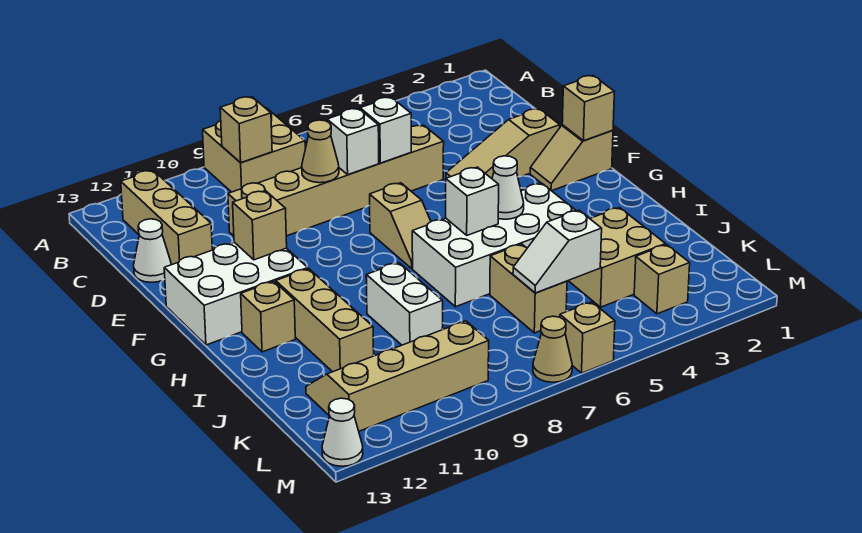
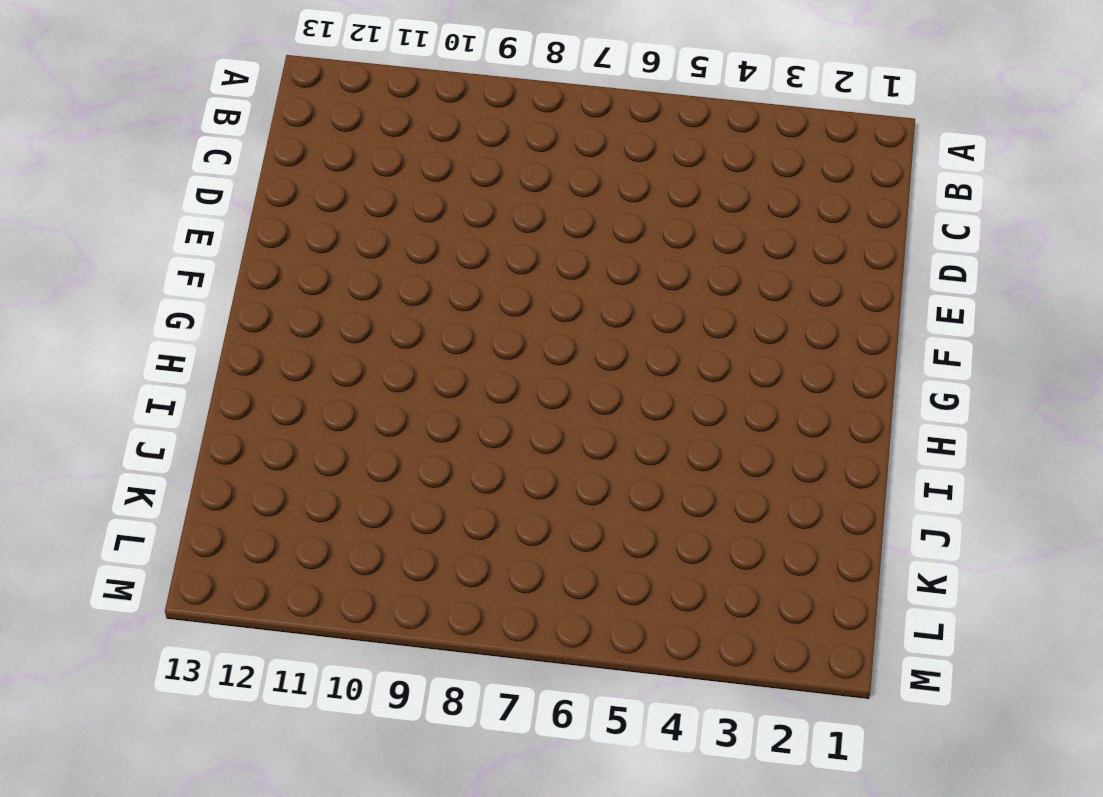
none -> tan brick A8:B9 level 1
none -> tan brick B12:D12 level 1
none -> tan brick D5:D10 level 1

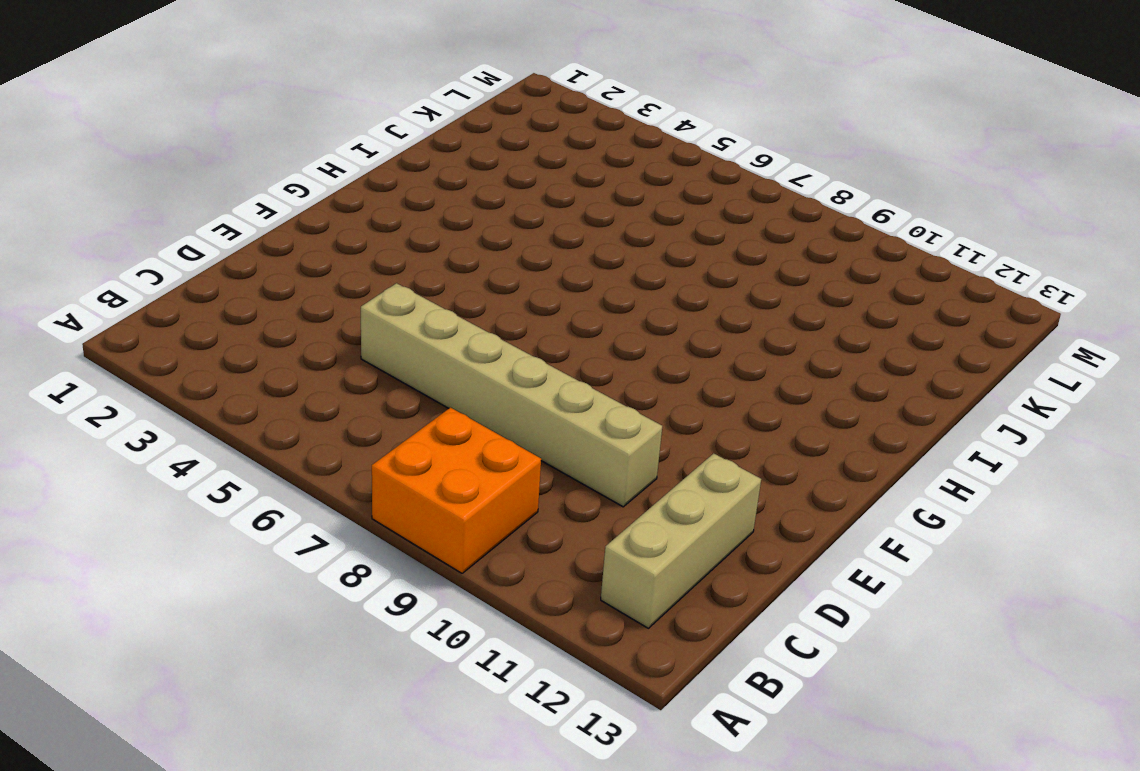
orange brick A8:B9 level 1 -> tan brick A8:B9 level 1
none -> white cone D13 level 1
none -> tan slope E2:E4 level 1 top 2
none -> tan slope F1:F2 level 1 top 1

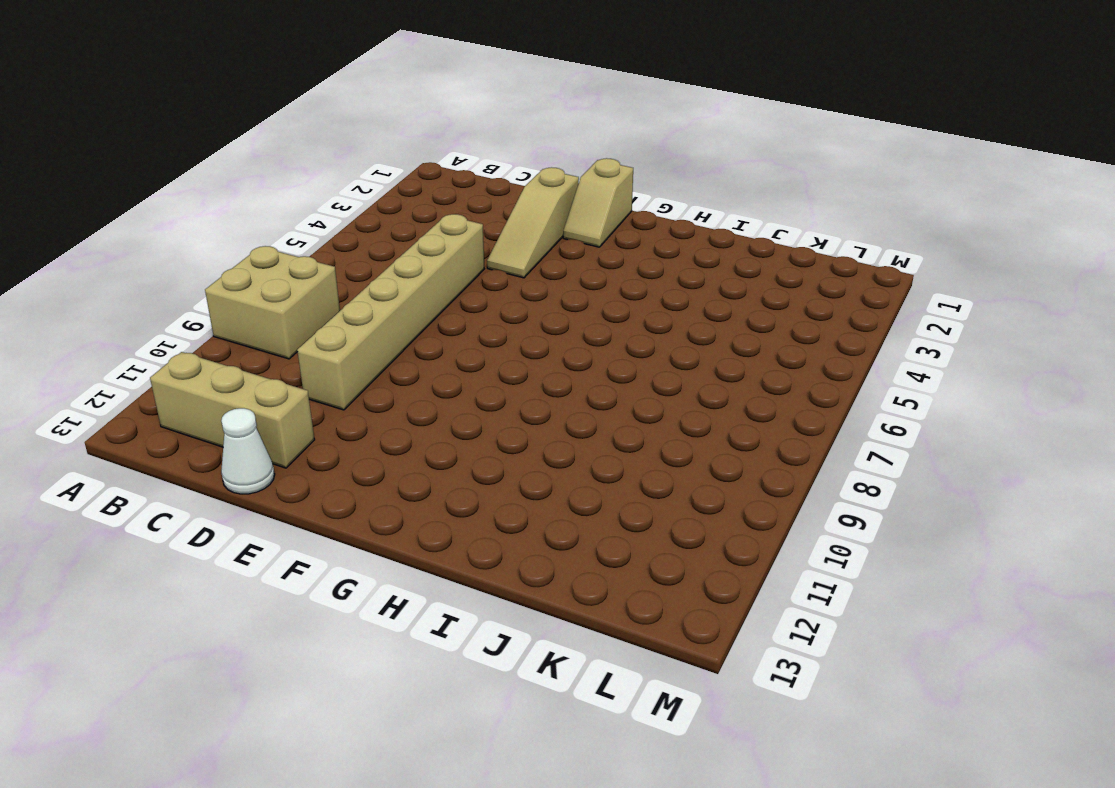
none -> tan slope F7:G7 level 1 top F
none -> white brick F11:G13 level 1
none -> white brick H4:I7 level 1

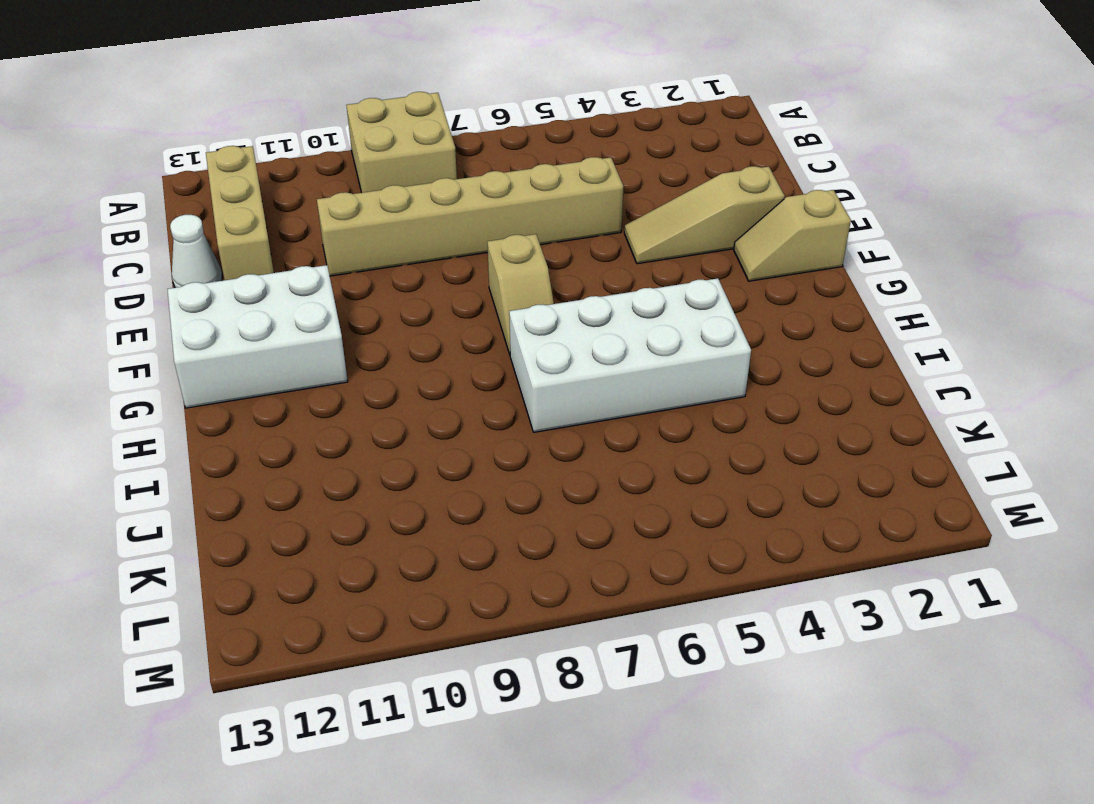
none -> tan brick H11:J11 level 1
none -> tan brick H12 level 1
none -> white brick I9:J9 level 1

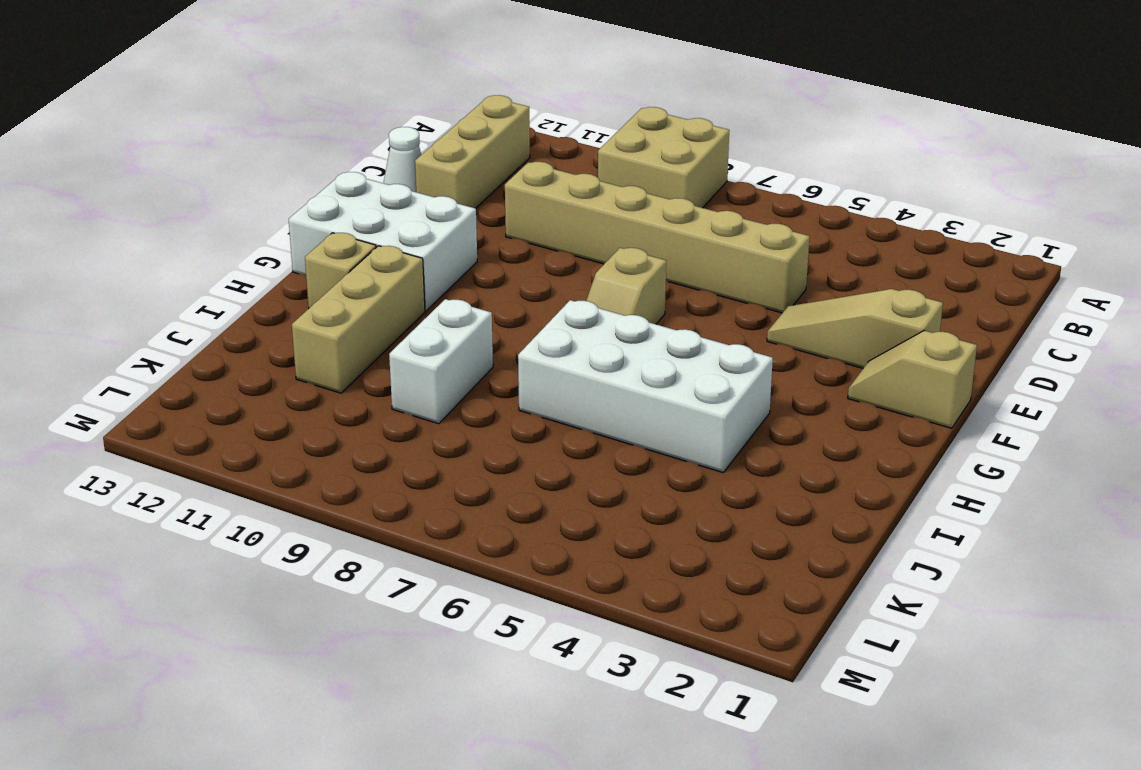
none -> tan brick J3:K4 level 1
none -> tan brick J6:K6 level 1
none -> tan slope K9:L12 level 1 top L

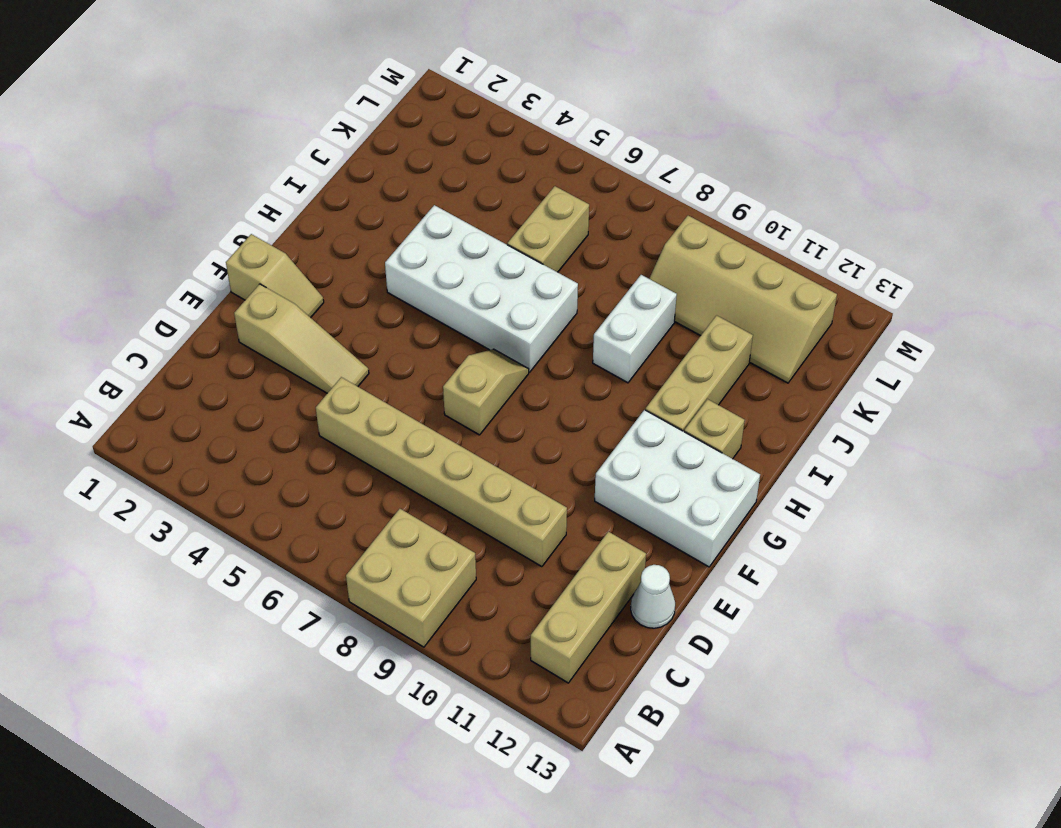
none -> tan brick J3:K4 level 1
none -> tan brick L3 level 1
none -> tan brick M6 level 1

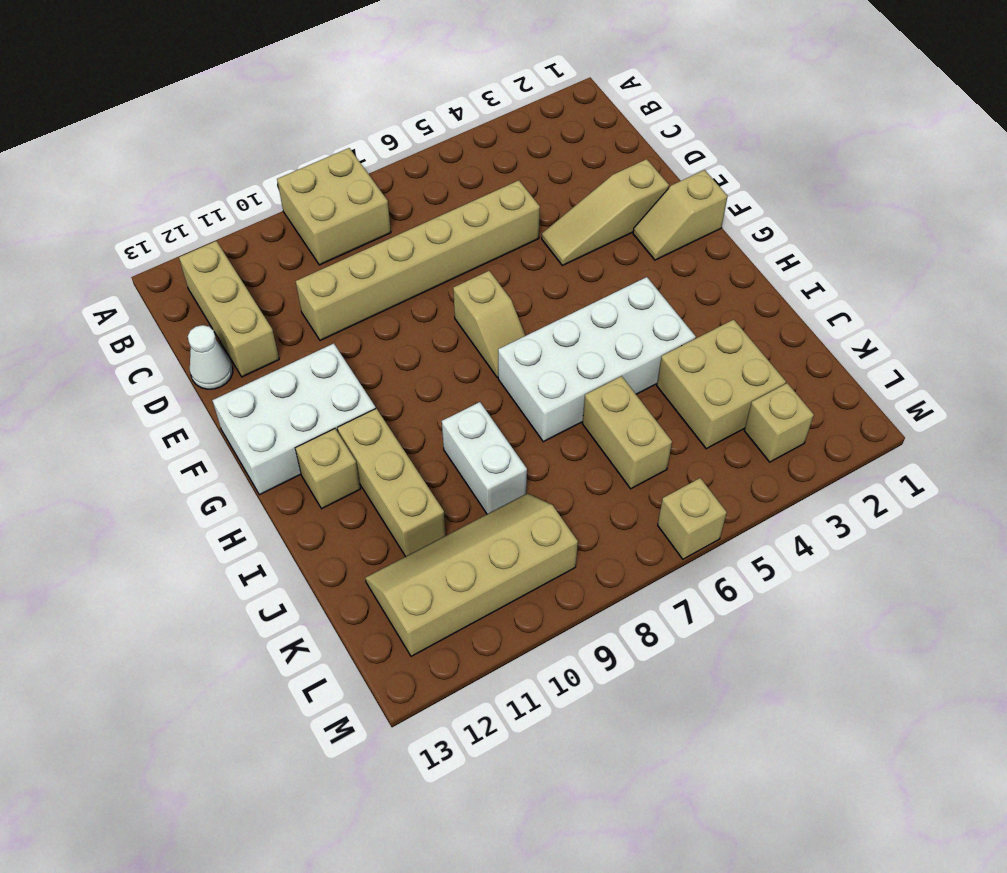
none -> tan cone M7 level 1
none -> white cone M13 level 1
none -> tan brick B9 level 2

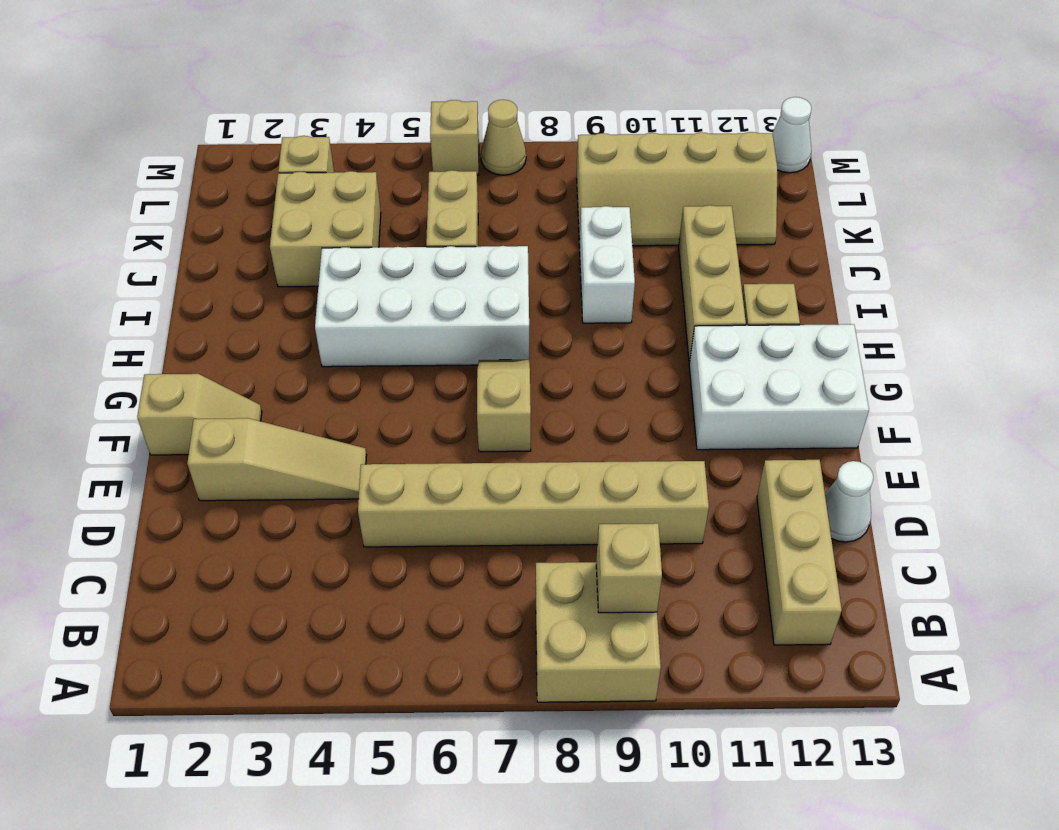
none -> white brick D6 level 2
none -> white brick D7 level 2
none -> tan cone D8 level 2

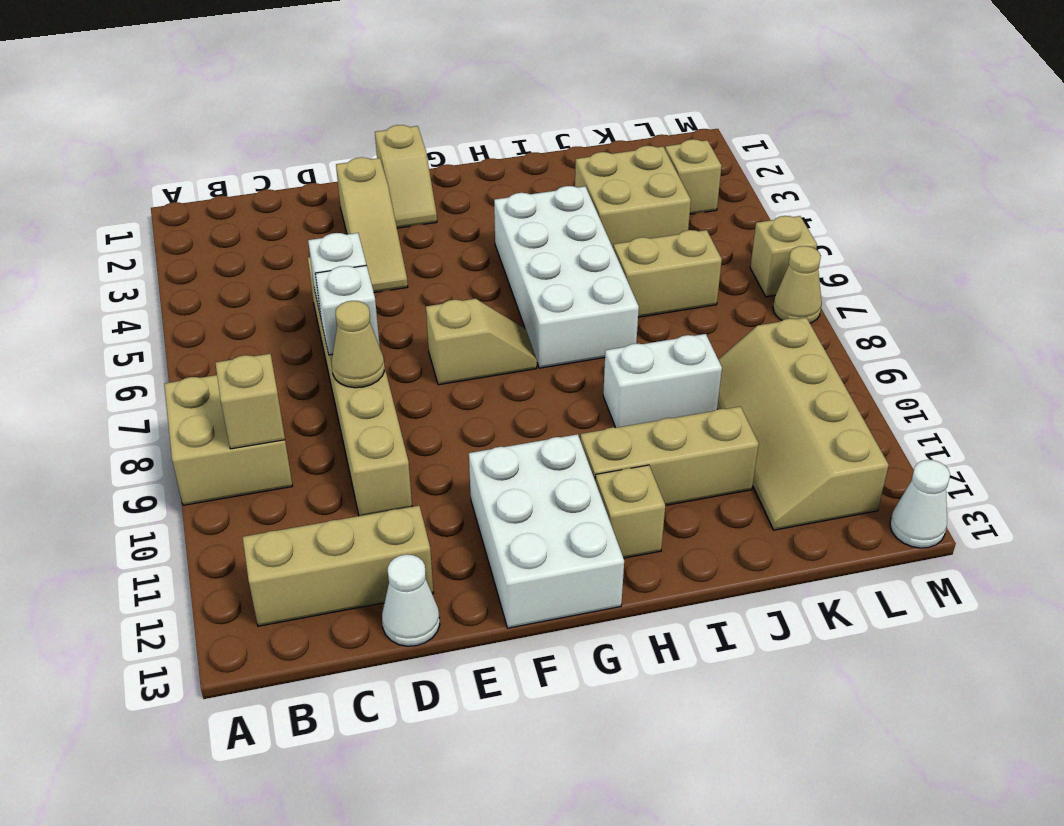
none -> tan brick F1 level 2
none -> tan brick F11 level 2
none -> white cone H5 level 2

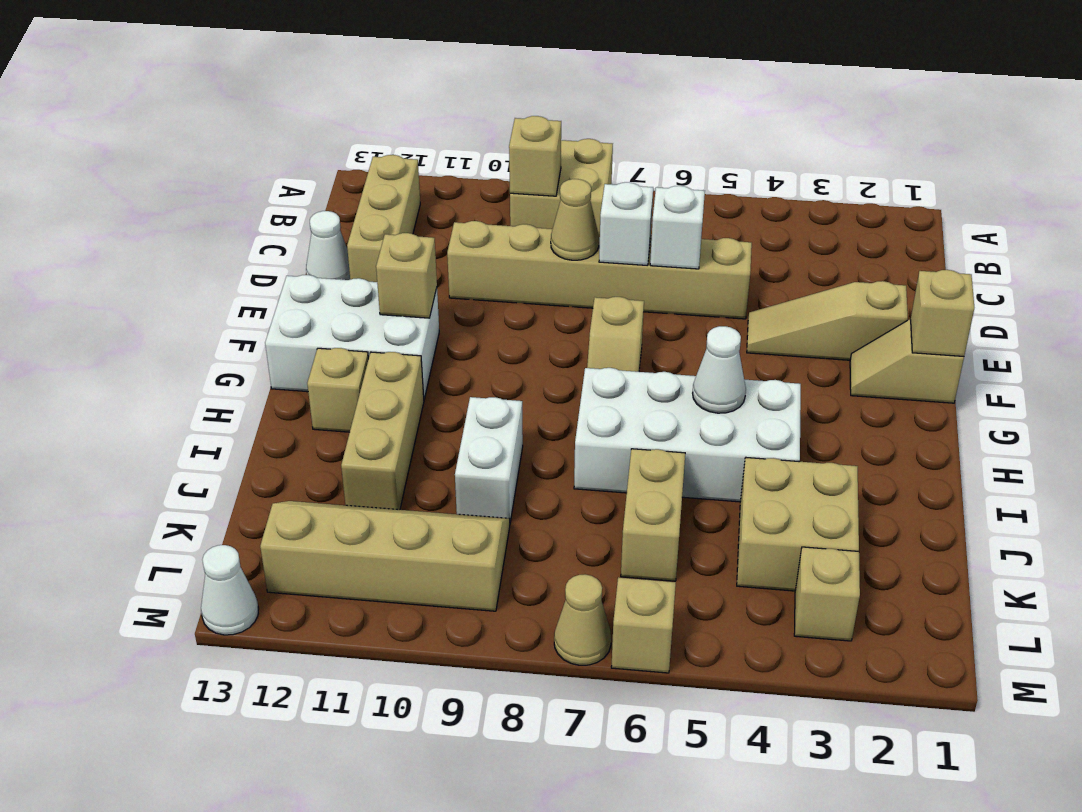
none -> white brick H6 level 2
none -> white slope K5:K6 level 2 top 5

